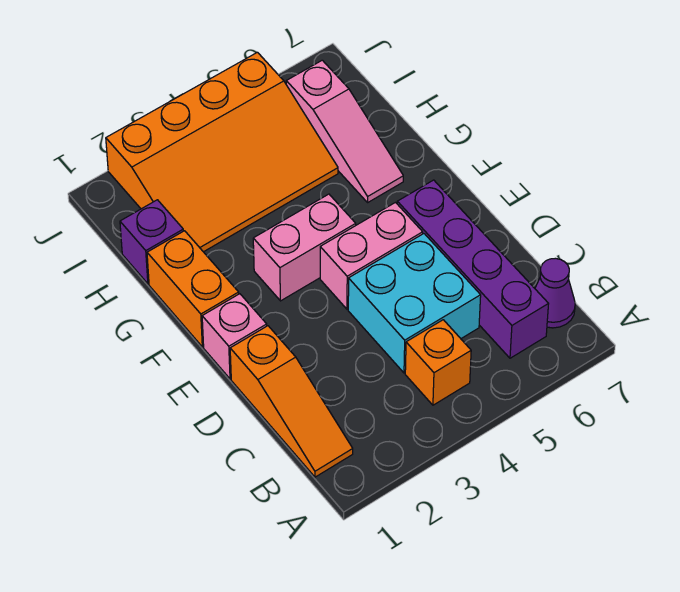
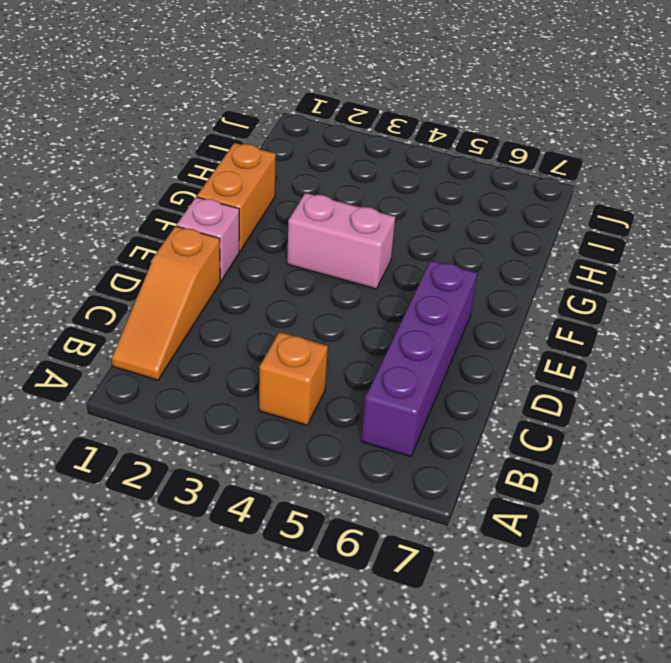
none -> purple cone B7 level 1
none -> cyan brick C4:D5 level 1
none -> pink brick E4:E5 level 1

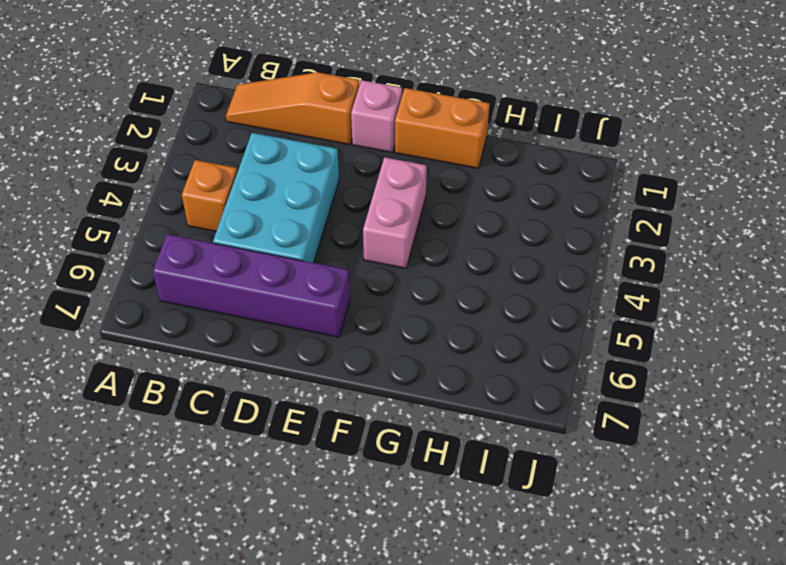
cyan brick C3:D5 level 1 -> cyan brick C4:D5 level 1
none -> purple cone B7 level 1
none -> pink brick E4:E5 level 1
none -> pink slope G6:I6 level 1 top I

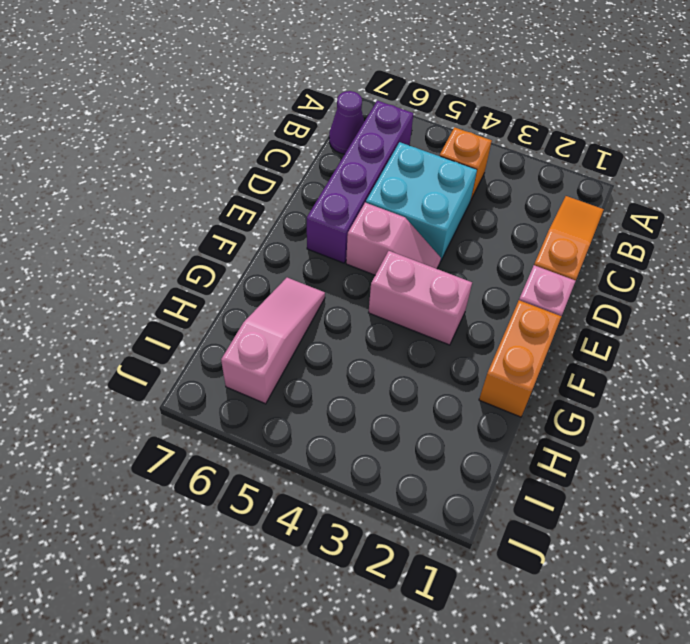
pink slope E4:E5 level 1 top 5 -> pink brick E4:E5 level 1
none -> purple brick H1 level 1
none -> orange slope H2:J5 level 1 top J

